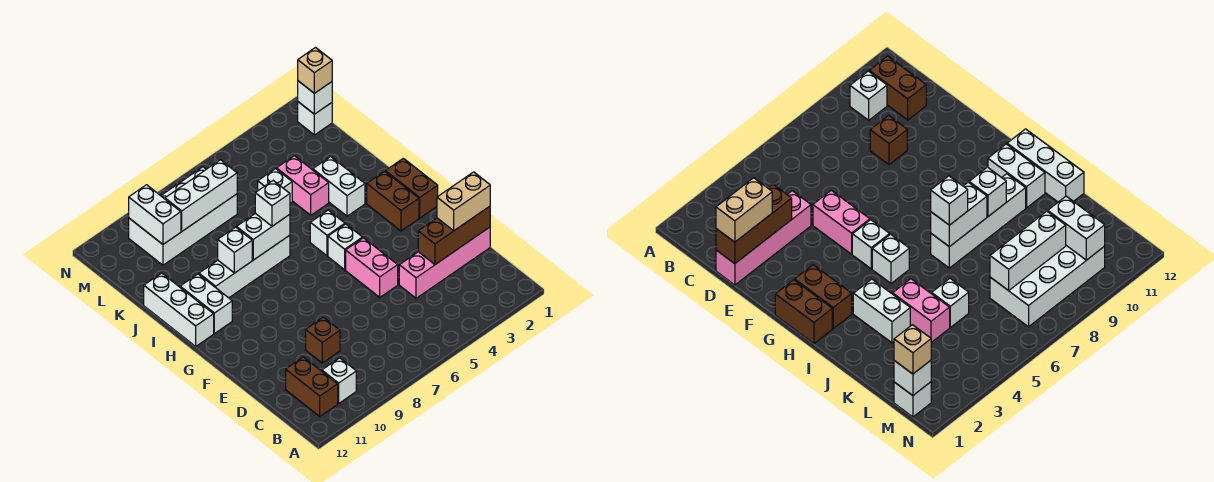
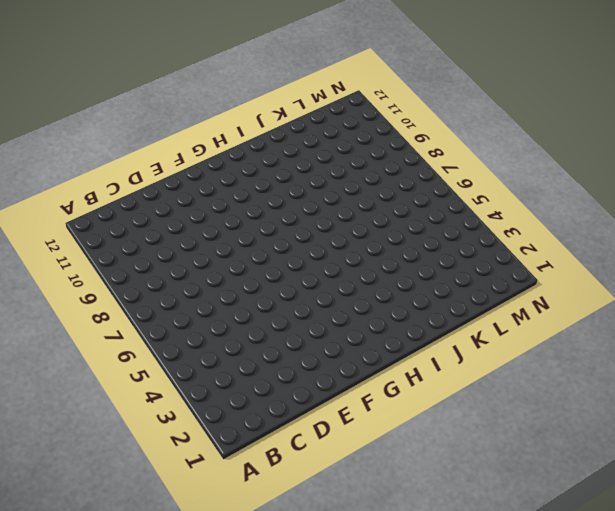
none -> white brick B10 level 1
none -> brown brick B11:C11 level 1
none -> pink brick D1:D4 level 1

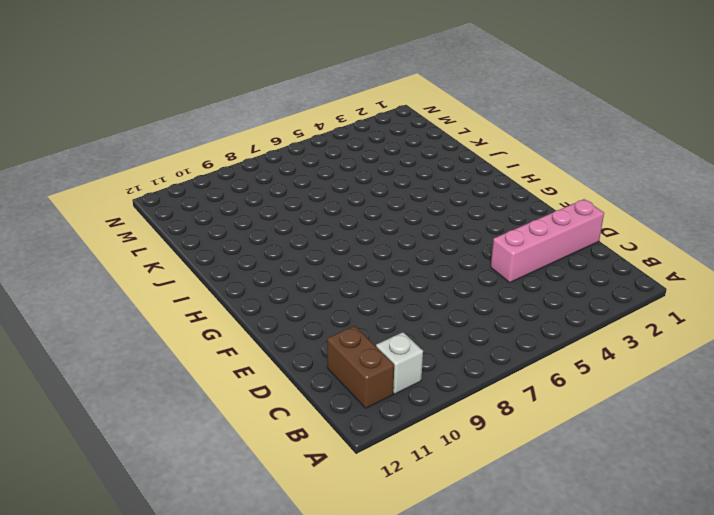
none -> brown brick D9 level 1
none -> pink brick E5:F5 level 1
none -> brown brick G1:H1 level 1

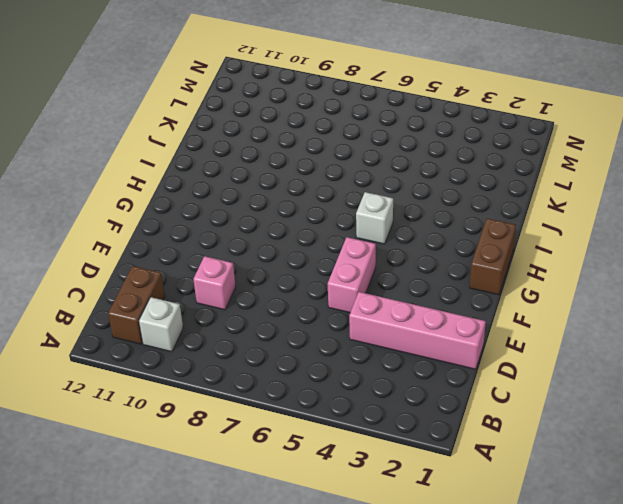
pink brick D9 level 1 -> brown brick D9 level 1
none -> brown brick G2:H2 level 1
none -> white brick G5 level 1
none -> white brick H11:I11 level 1

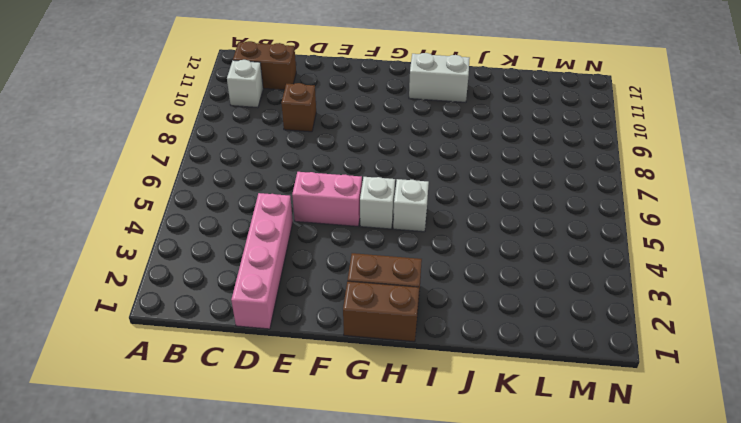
none -> white brick H12:J12 level 1
none -> white brick I3:J3 level 1
none -> white brick I7:I10 level 1

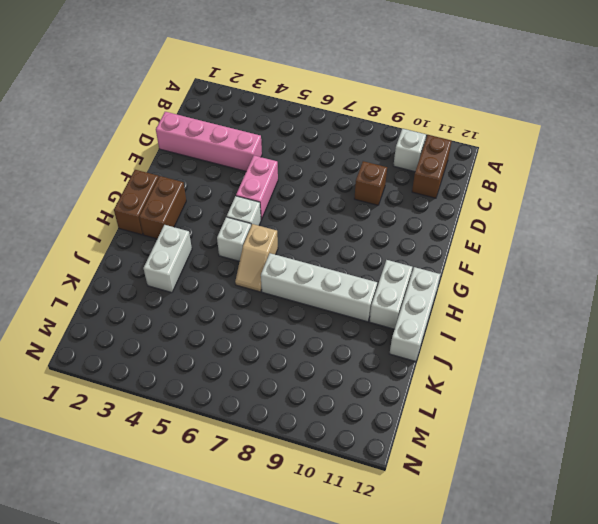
tan slope H6:I6 level 1 top H -> none
none -> pink brick J4:K4 level 1
none -> white brick K5 level 1
none -> white brick L7:M10 level 1

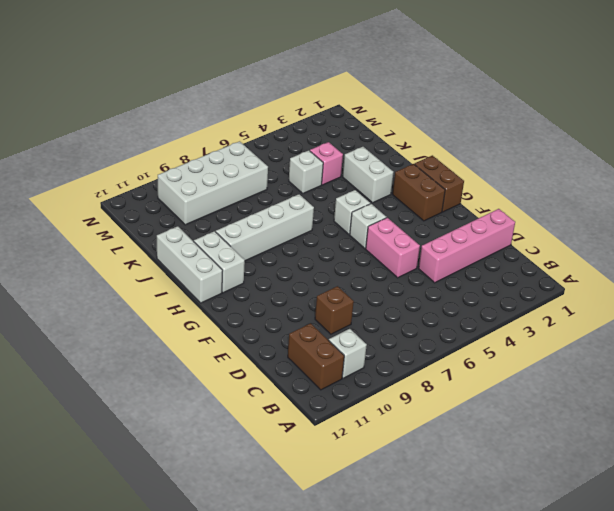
pink brick K4 level 1 -> pink brick J4:K4 level 1
none -> white brick M1 level 1
none -> brown brick D1:D3 level 2
none -> white brick I7:I8 level 2

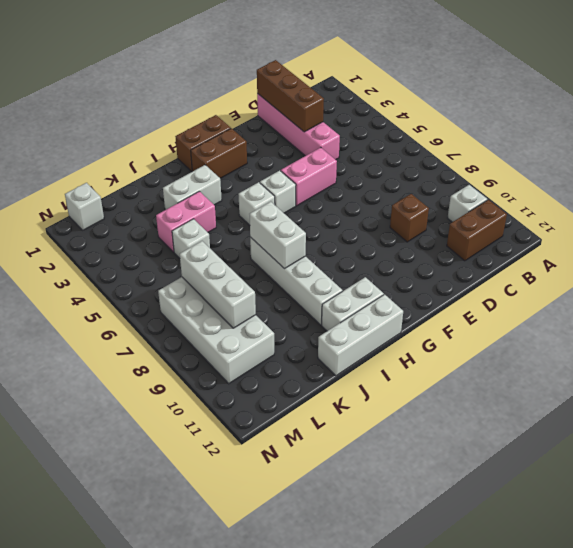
none -> white brick I9 level 2
none -> white brick L10:M10 level 2
none -> white brick M1 level 2

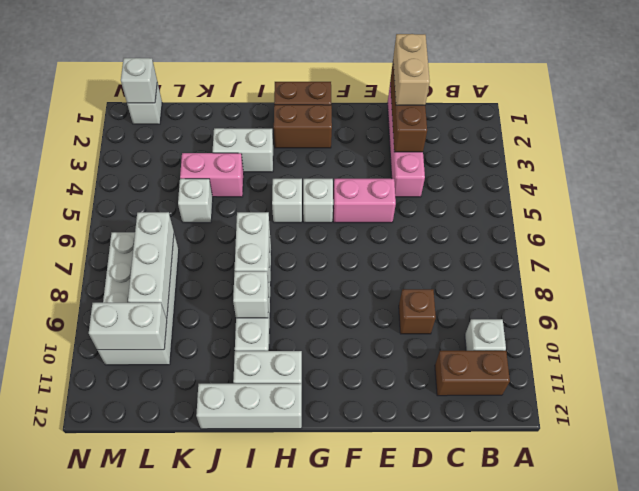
none -> white brick I7 level 3
none -> tan brick M1 level 3

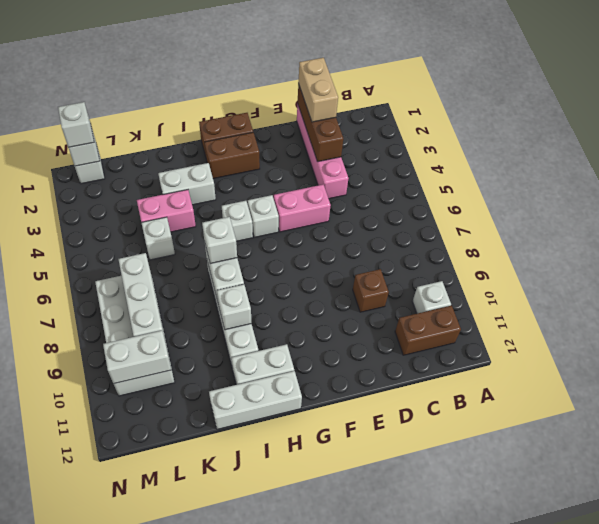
white brick M1 level 3 -> tan brick M1 level 3

